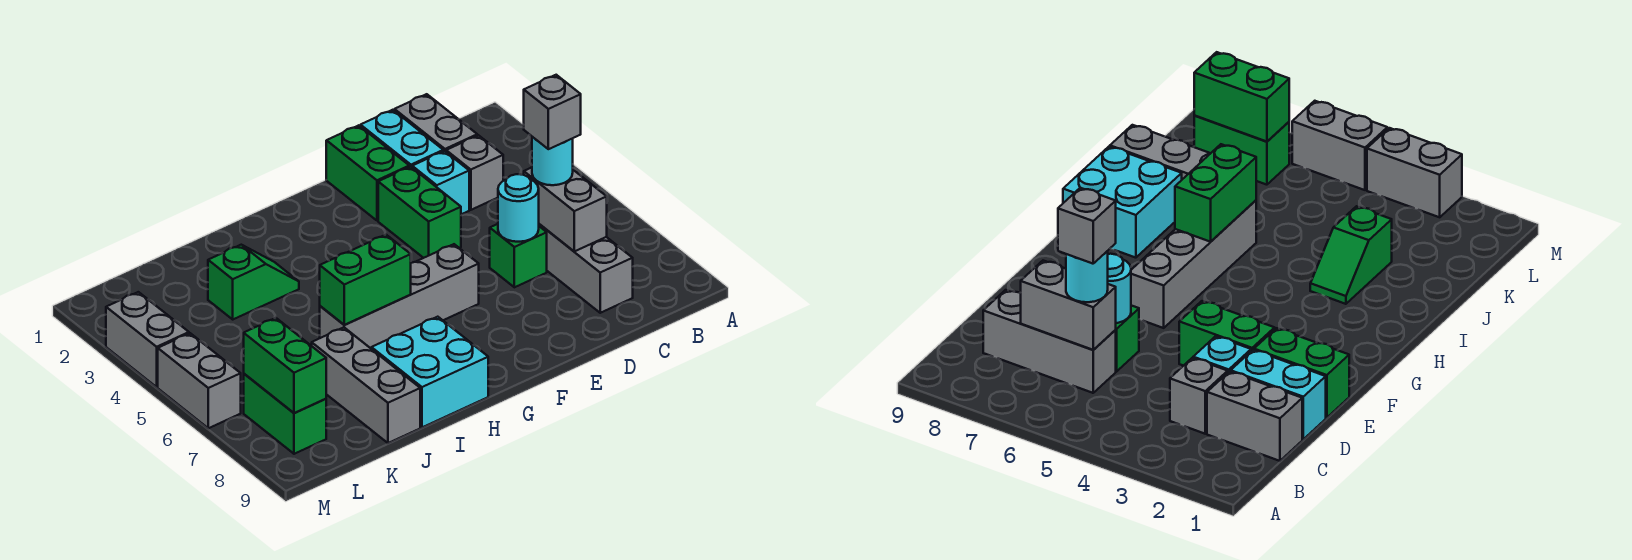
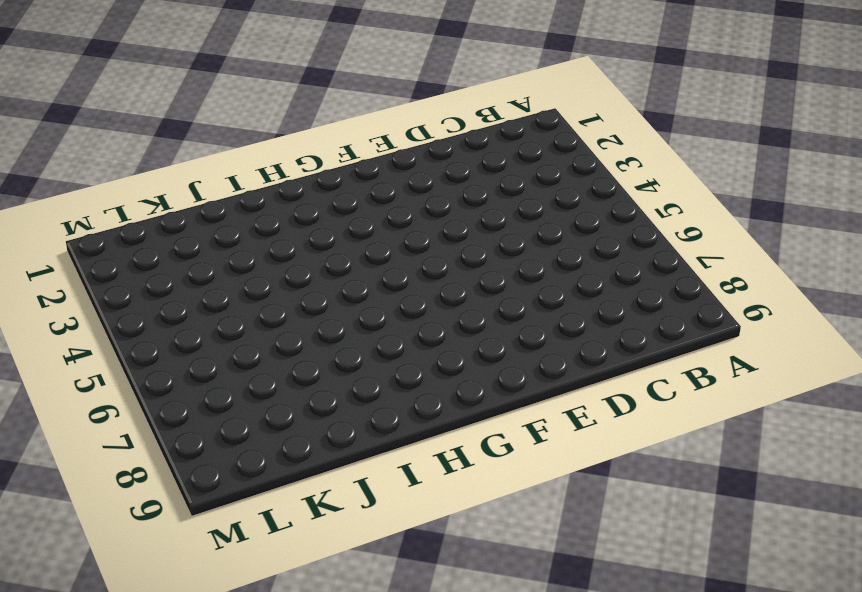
none -> grey brick C1:C2 level 1
none -> grey brick C3 level 1
none -> grey brick C6:C8 level 1

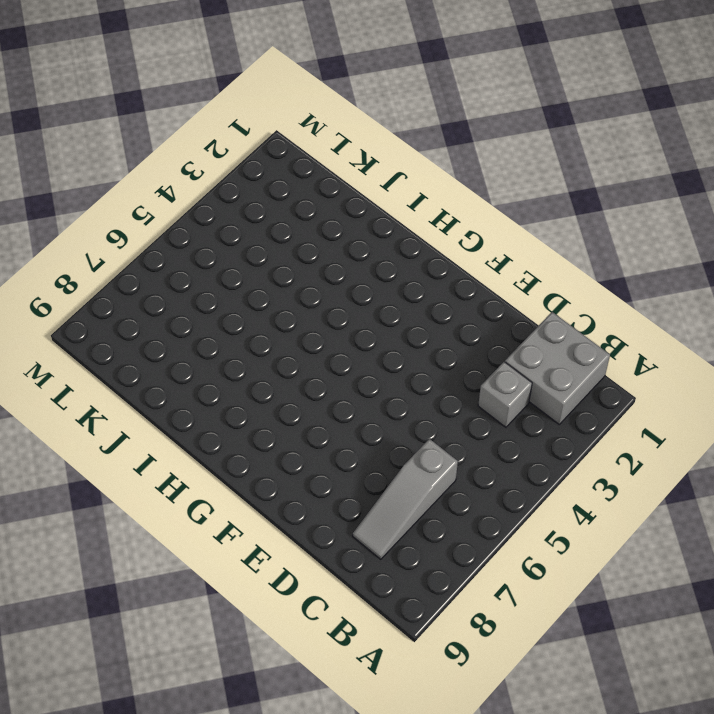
grey brick B1:C2 level 1 -> grey brick C1:C2 level 1
grey slope C6:C8 level 1 top 6 -> grey brick C6:C8 level 1
none -> cyan brick D1:D2 level 1
none -> cyan brick D3 level 1
none -> green brick D6 level 1

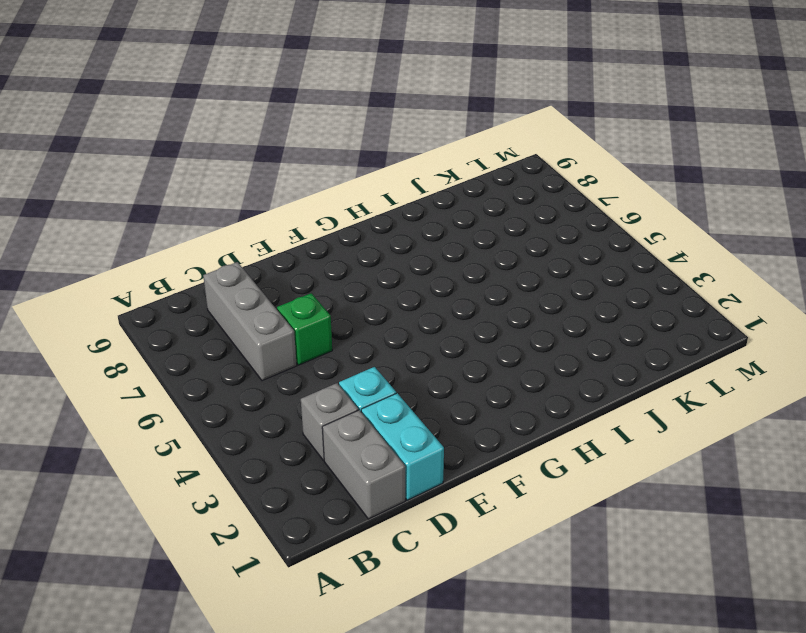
none -> green brick E1:E2 level 1
none -> green brick E3:E4 level 1
none -> grey brick F6:I6 level 1

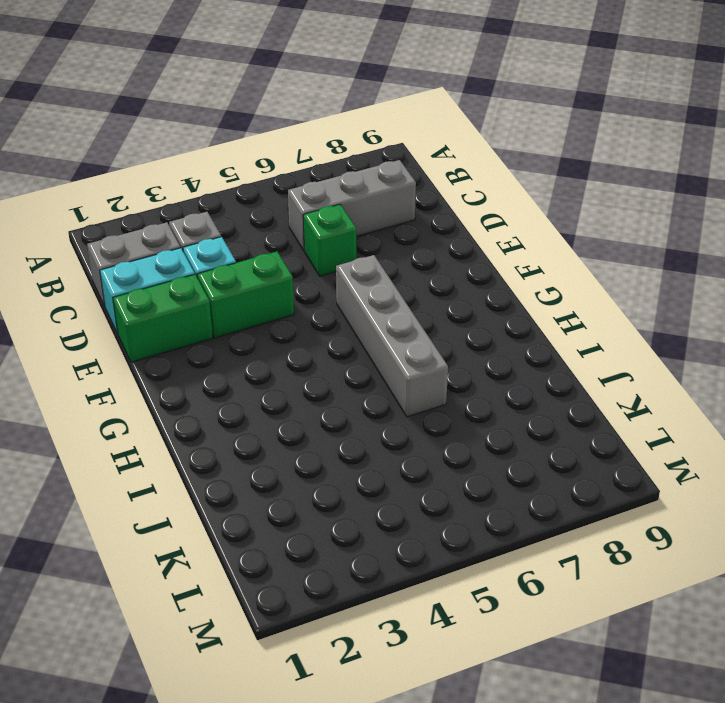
none -> cyan brick H8:I9 level 1
none -> green slope I3:J3 level 1 top J
none -> grey brick J7:J9 level 1

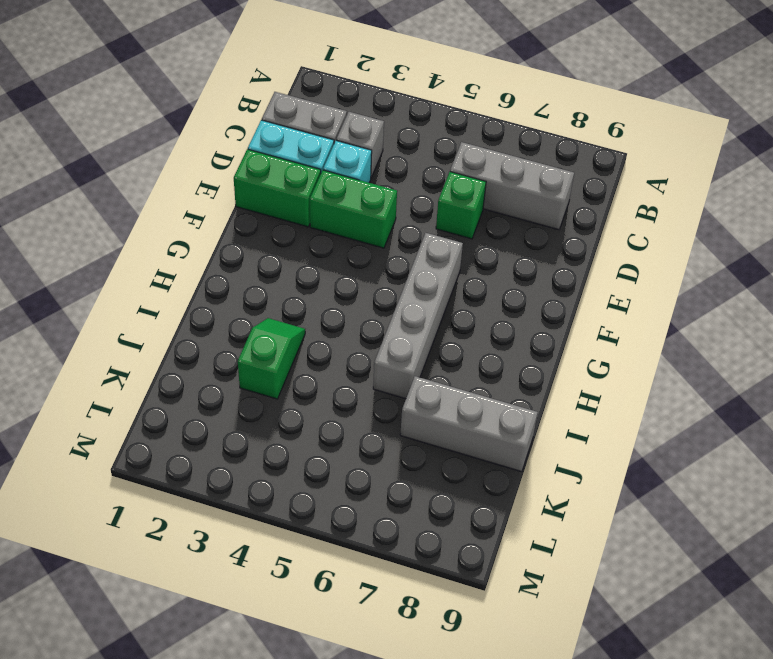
none -> cyan brick H8:I9 level 1
none -> green brick L7:L8 level 1
none -> grey brick M3:M4 level 1

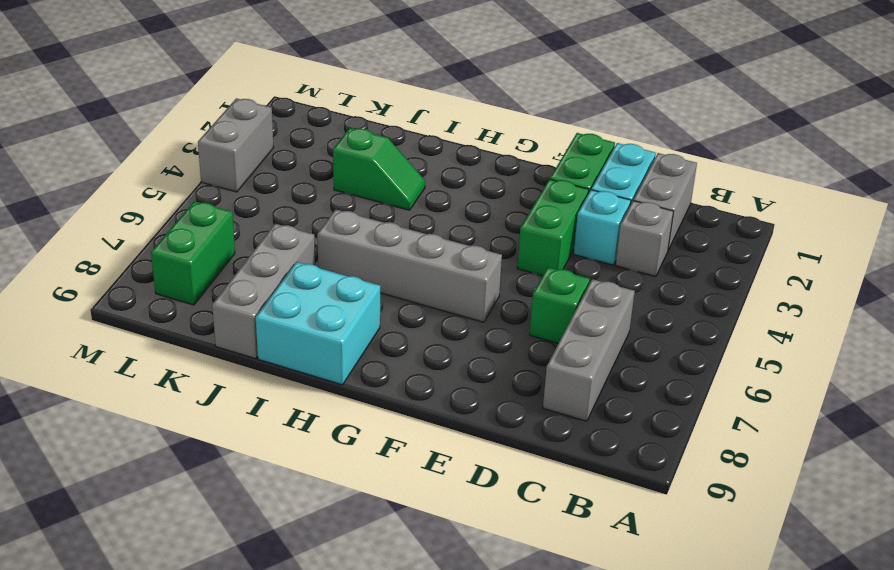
none -> grey brick M5:M6 level 1
none -> grey brick C6:C7 level 2
none -> cyan round brick D6 level 2

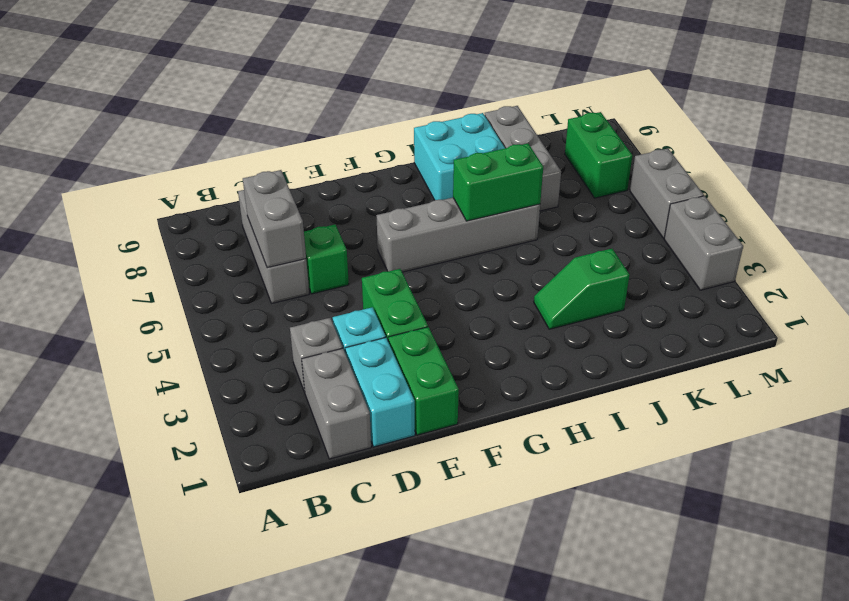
none -> cyan round brick D6 level 2
none -> green brick L7:L8 level 2
none -> cyan round brick C6 level 3

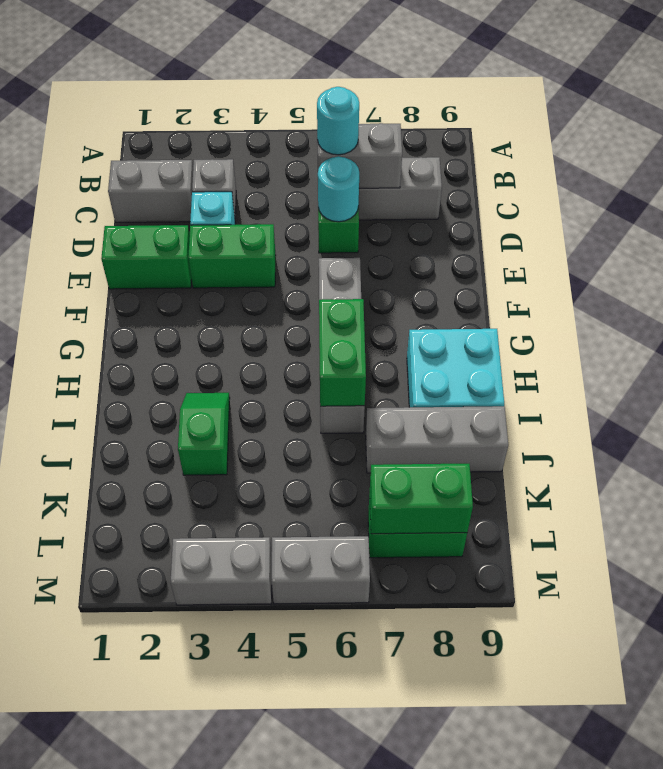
none -> cyan brick D1:D2 level 1
none -> grey brick C6 level 4

